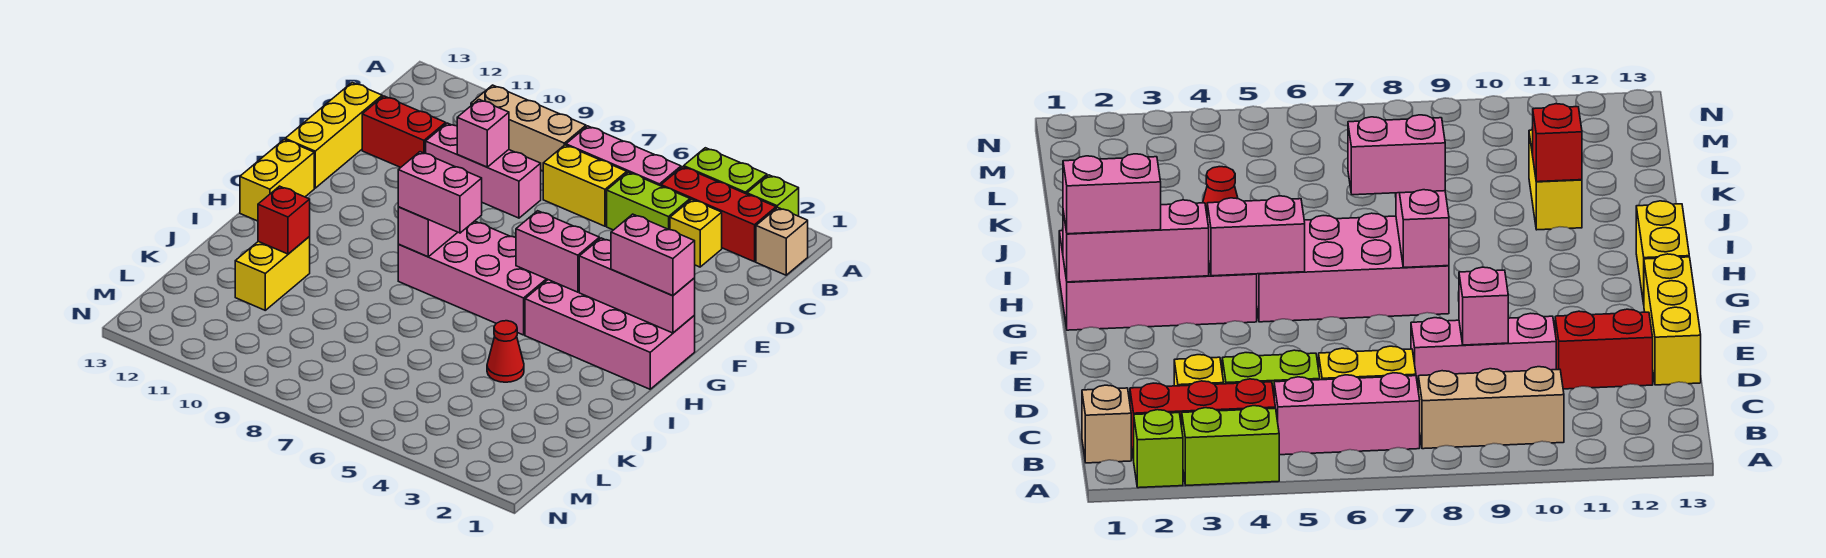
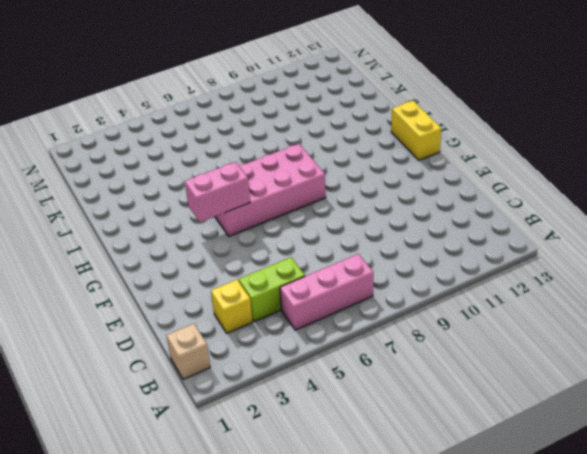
none -> lime brick A2 level 1
none -> lime brick A3:A4 level 1
none -> red brick B2:B4 level 1

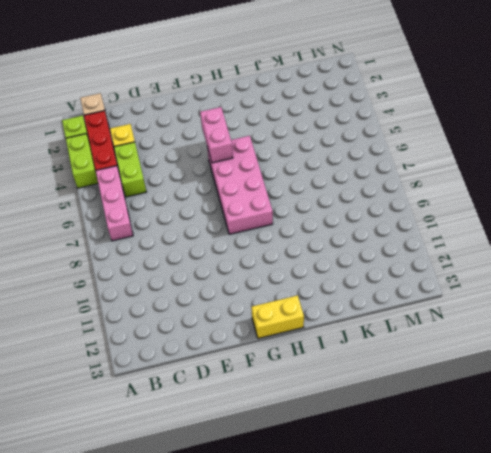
none -> tan brick B8:B10 level 1
none -> yellow brick C6:C7 level 1
none -> pink brick D8:D10 level 1

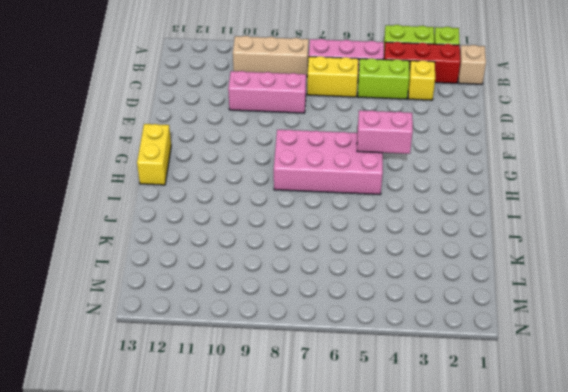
none -> red brick D11:D12 level 1
none -> yellow brick D13:F13 level 1
none -> pink brick G1:H4 level 1

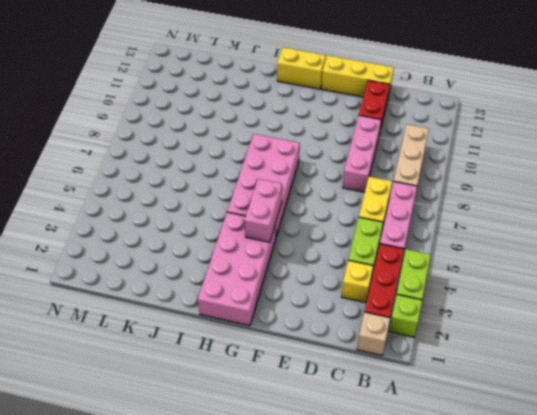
none -> red cone J4 level 1
none -> yellow brick J11:K11 level 1
none -> pink brick D9 level 2

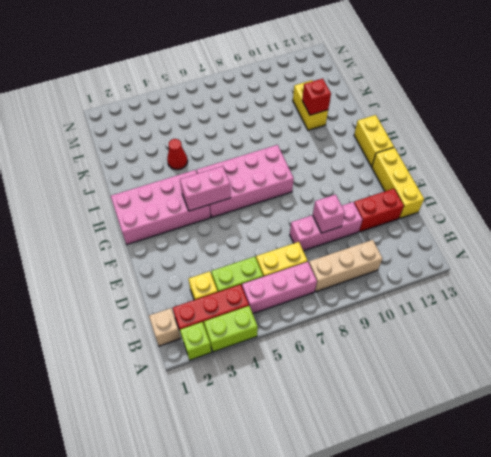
none -> pink brick G1:G3 level 2
none -> pink brick G8:H8 level 2
none -> pink brick G1:G2 level 3

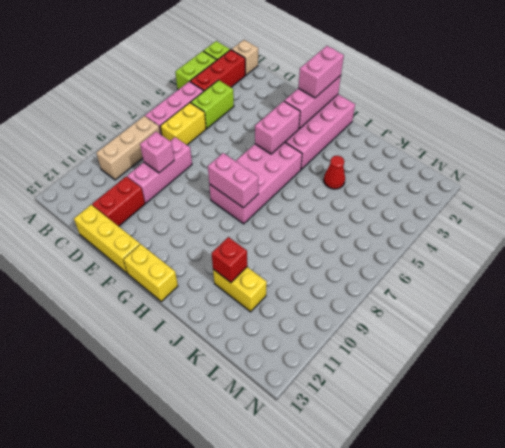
none -> yellow brick C3 level 1
none -> pink brick H7:H8 level 3

